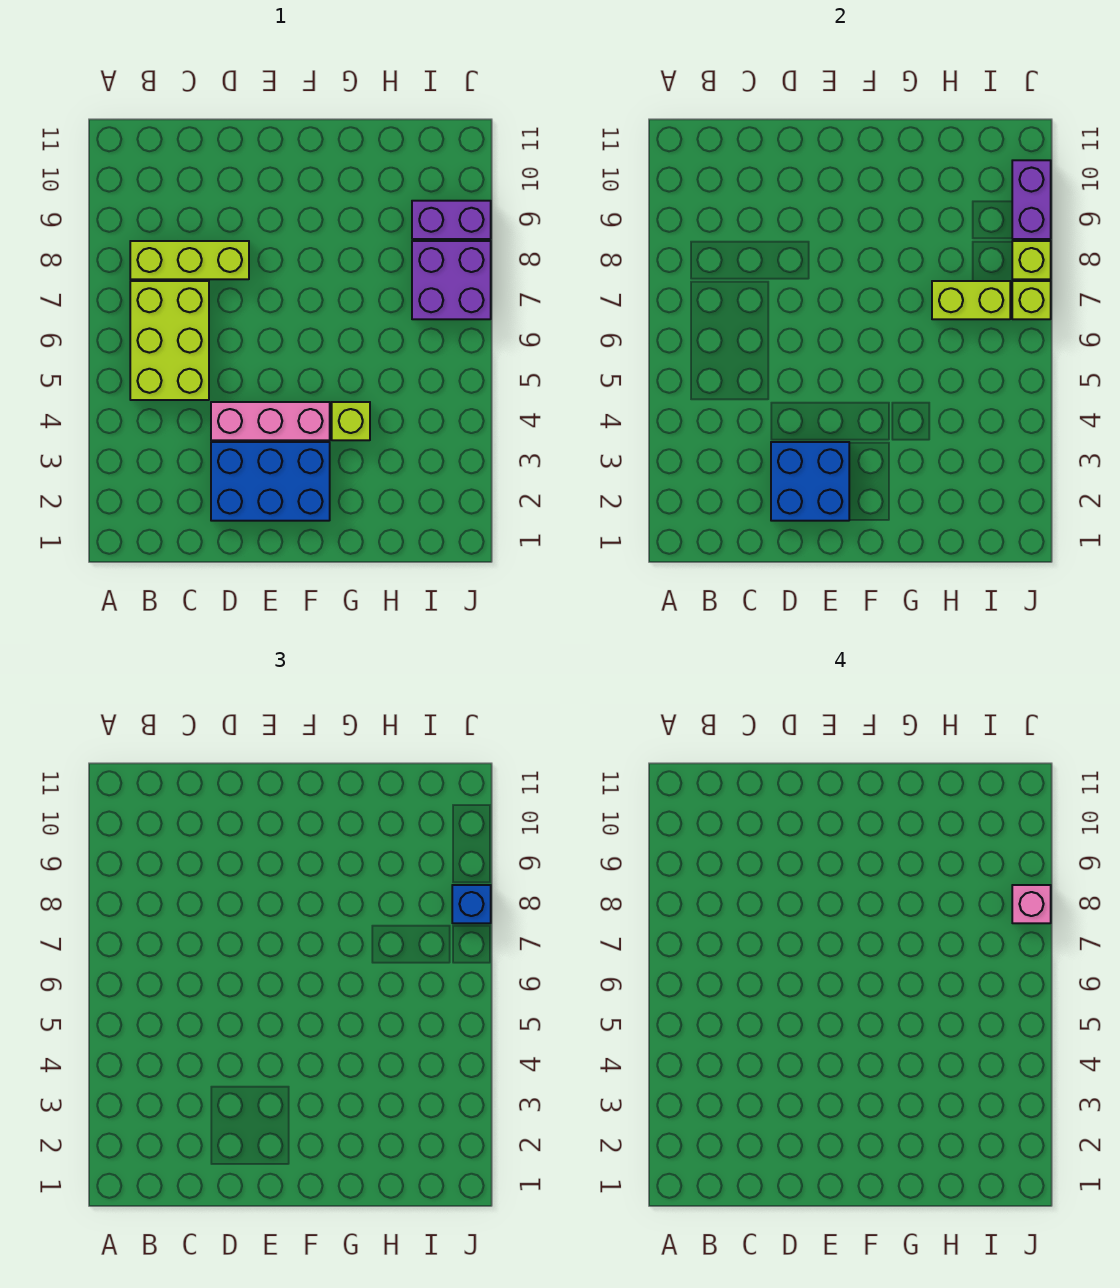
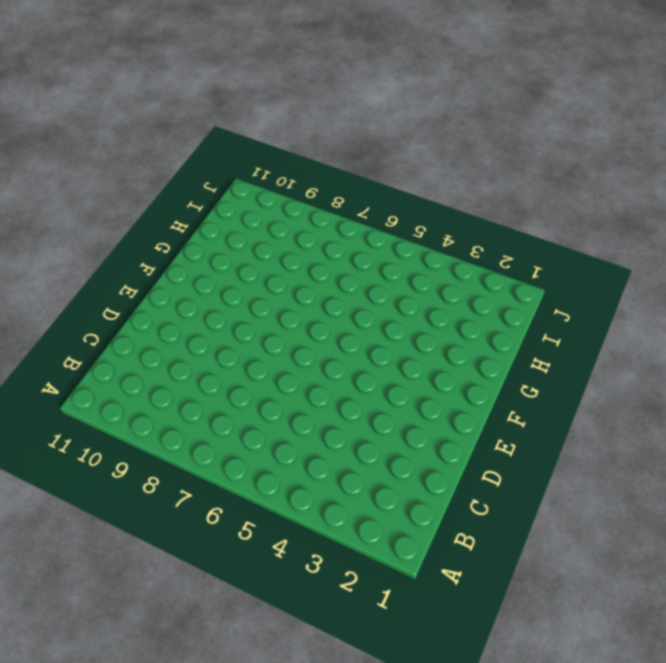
none -> lime brick B5:C7 level 1
none -> lime brick B8:D8 level 1
none -> blue brick D2:F3 level 1

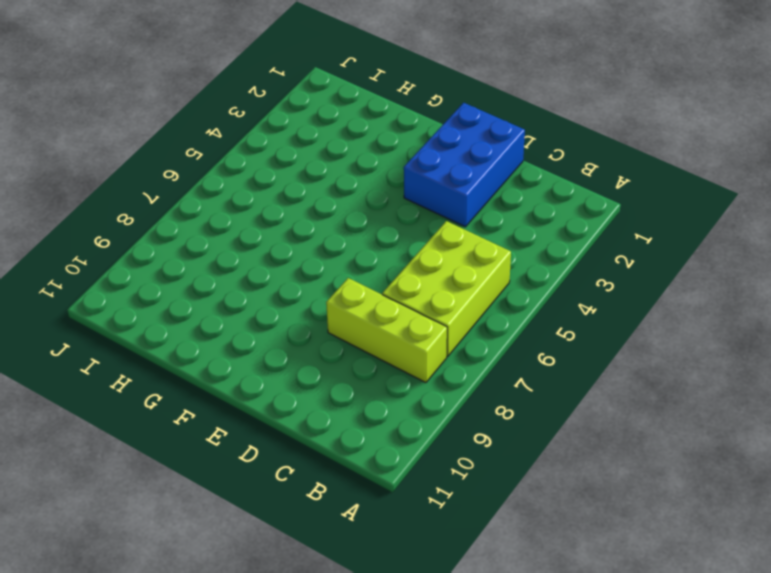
blue brick D1:E3 level 1 -> blue brick D2:F3 level 1
none -> pink brick D4:F4 level 1
none -> lime brick G4 level 1
none -> purple brick I7:J8 level 1

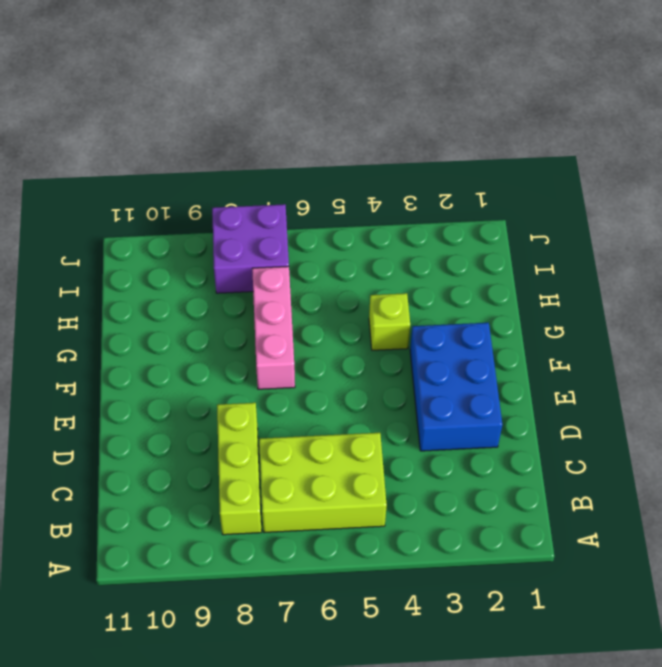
pink brick F7:H7 level 1 -> pink brick D4:F4 level 1
none -> purple brick I9:J9 level 1
none -> blue brick D2:E3 level 2
none -> lime brick H7:I7 level 2

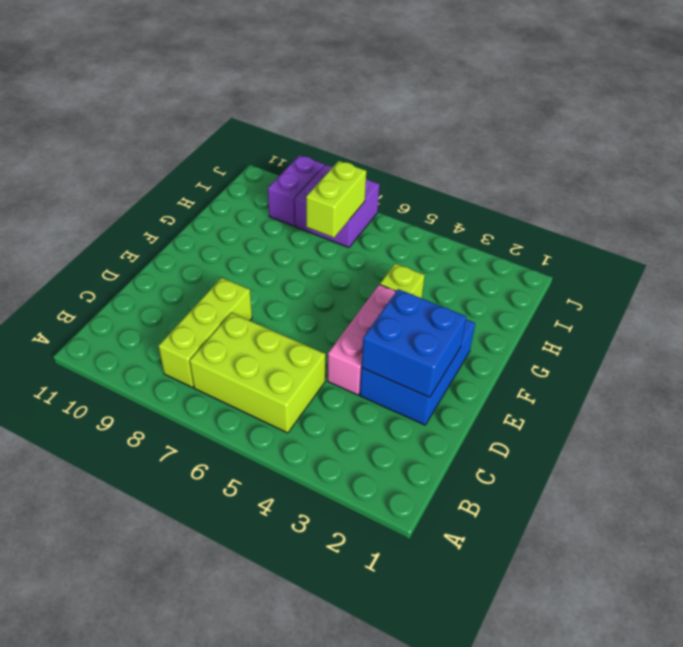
none -> lime brick J7 level 2
none -> lime brick J8 level 2
none -> purple brick J9:J10 level 2

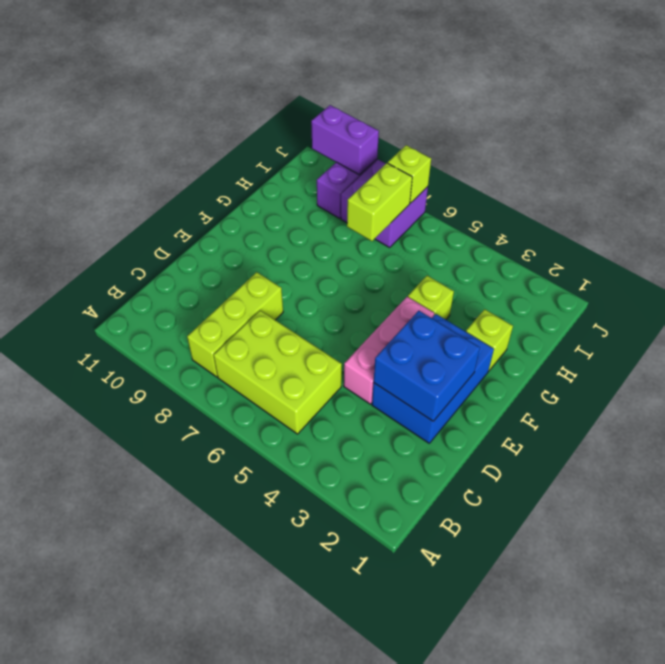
lime brick G2 level 1 -> lime brick J8 level 2
none -> blue brick J8 level 3
none -> pink brick J8 level 4

